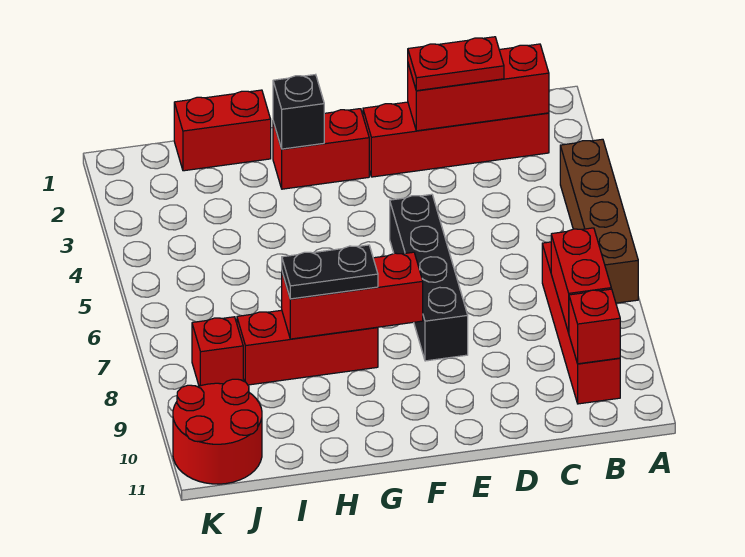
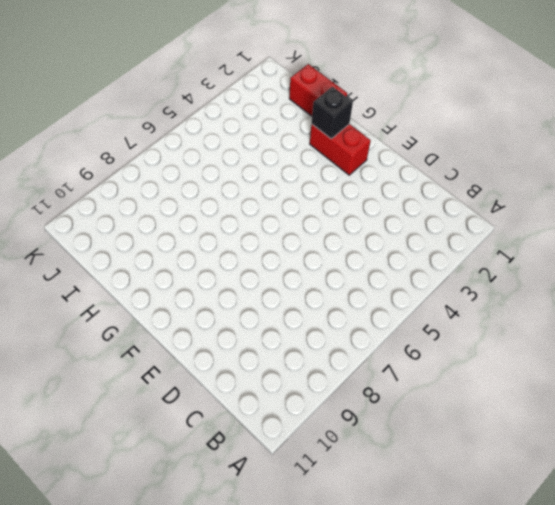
none -> brown brick A4:A7 level 1
none -> red brick B2:E2 level 1
none -> red brick B7:B10 level 1

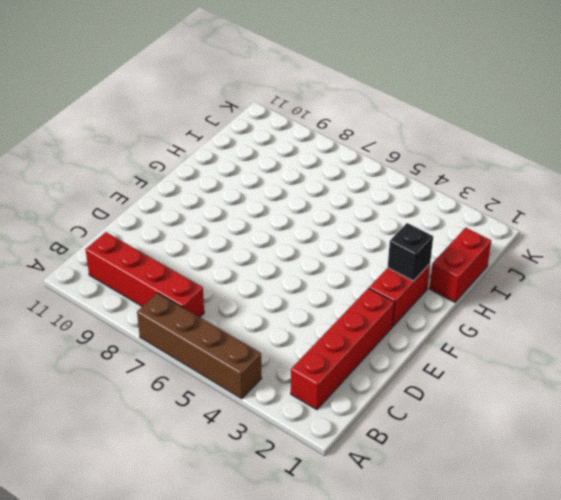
none -> black brick E5:E8 level 1
none -> red brick G8:I8 level 1
none -> red brick J8 level 1

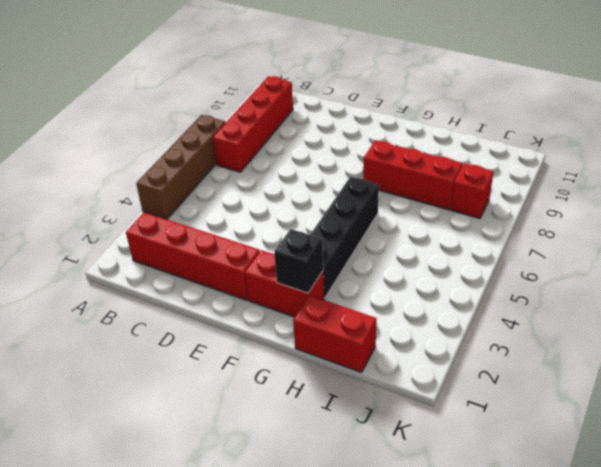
black brick G3:G6 level 1 -> black brick E5:E8 level 1
none -> red round brick J10:K11 level 1
none -> red brick B2:D2 level 2
none -> red brick B8:B9 level 2

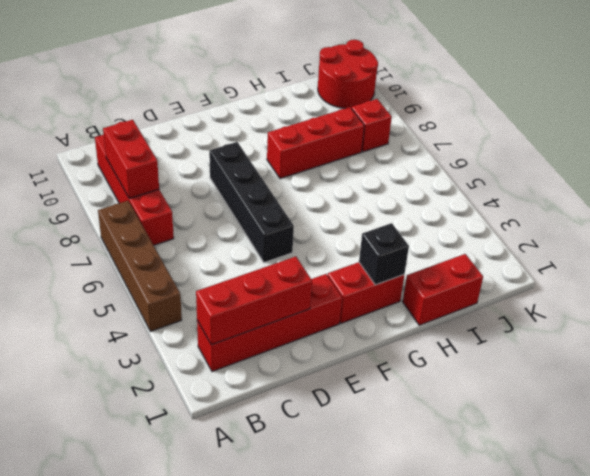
none -> red brick B10 level 2
none -> red brick F8:H8 level 2
none -> red plate C2:D2 level 3

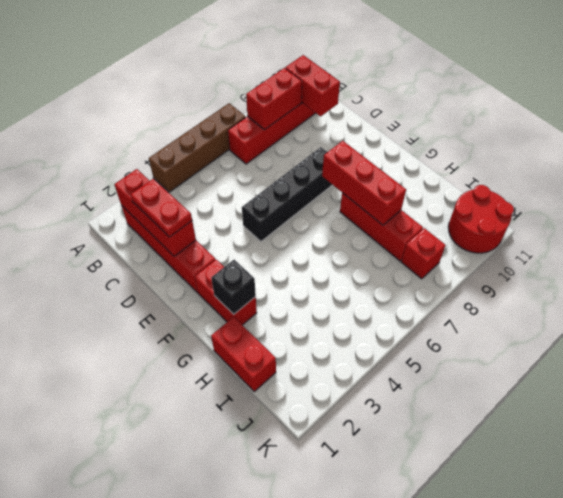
red brick B10:C10 level 2 -> red brick B10 level 2
none -> black plate G8:H8 level 3

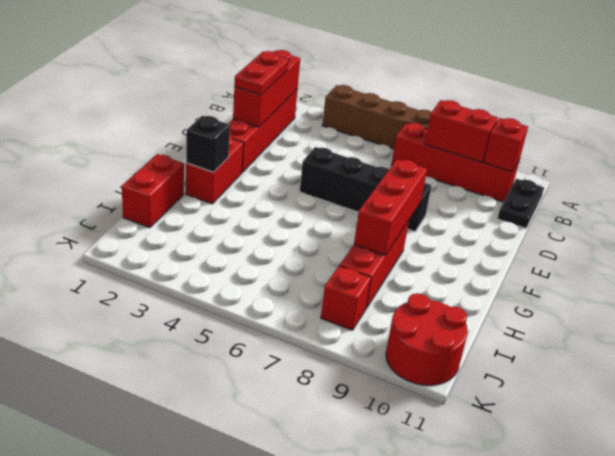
black plate B11:C11 level 1 -> black plate G8:H8 level 3

